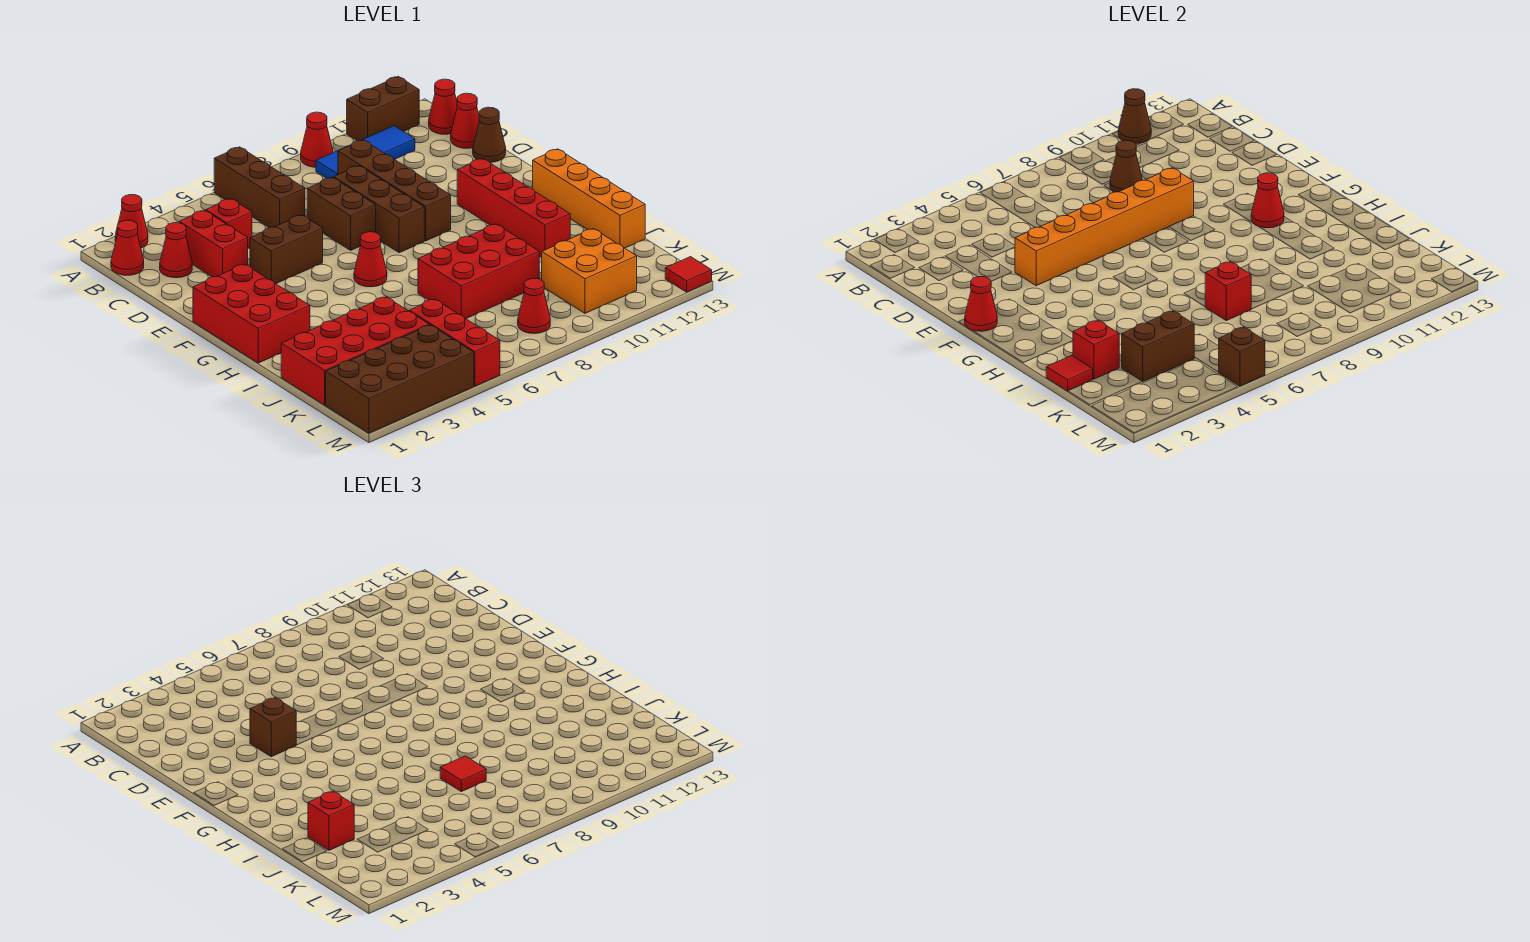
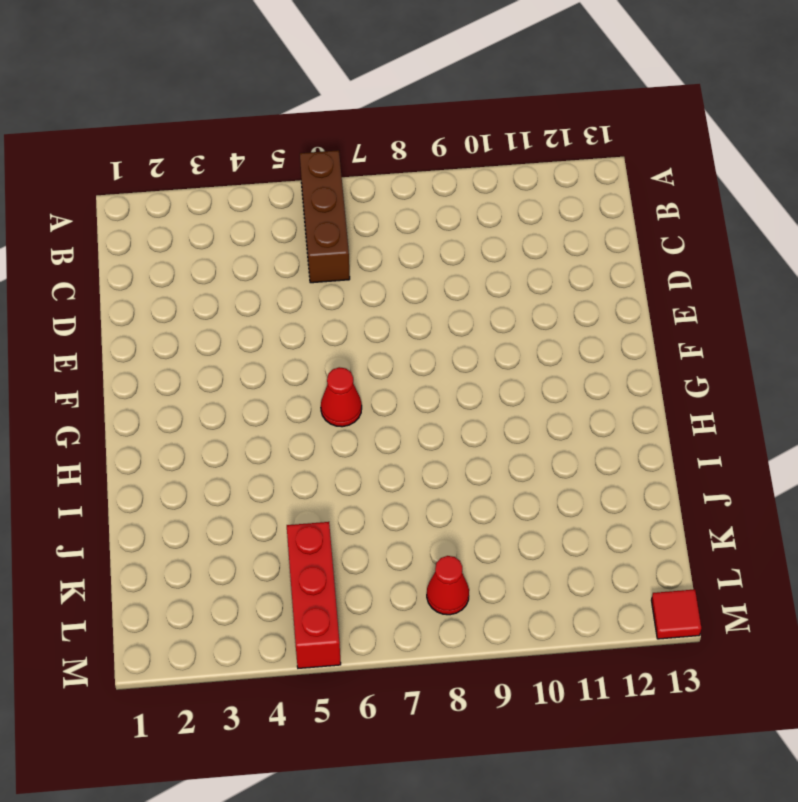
none -> red cone A2 level 1
none -> red cone A9 level 1
none -> brown brick A11:A12 level 1
none -> red cone B1 level 1

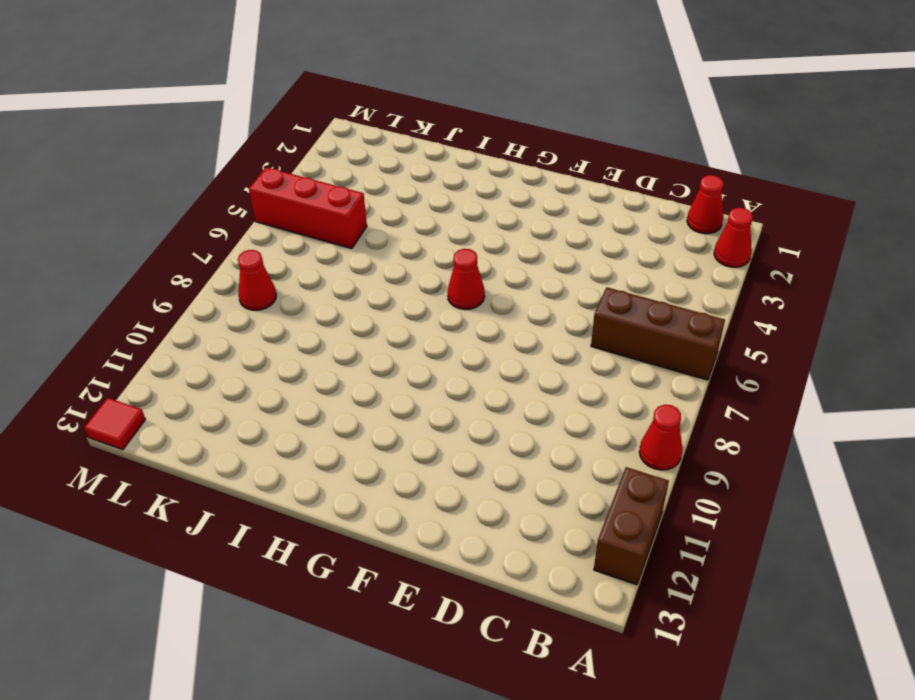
none -> blue tile B9:B11 level 1
none -> red cone B13 level 1
none -> red cone C2 level 1
none -> red brick C3:D3 level 1

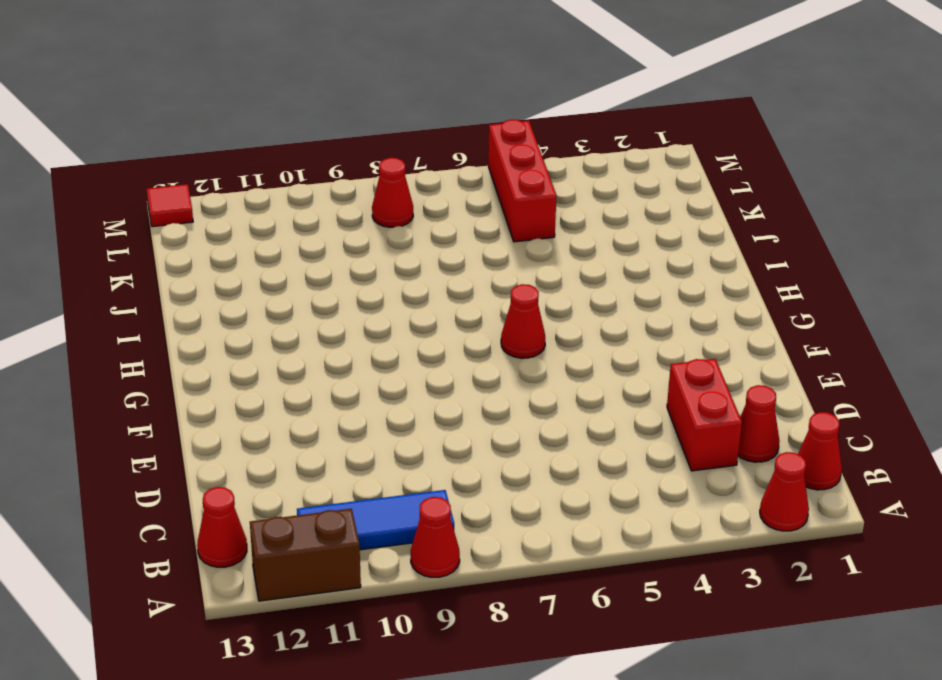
none -> brown brick A6:C6 level 1
none -> red brick C4 level 1
none -> brown brick C9:F9 level 1
none -> red cone C13 level 1

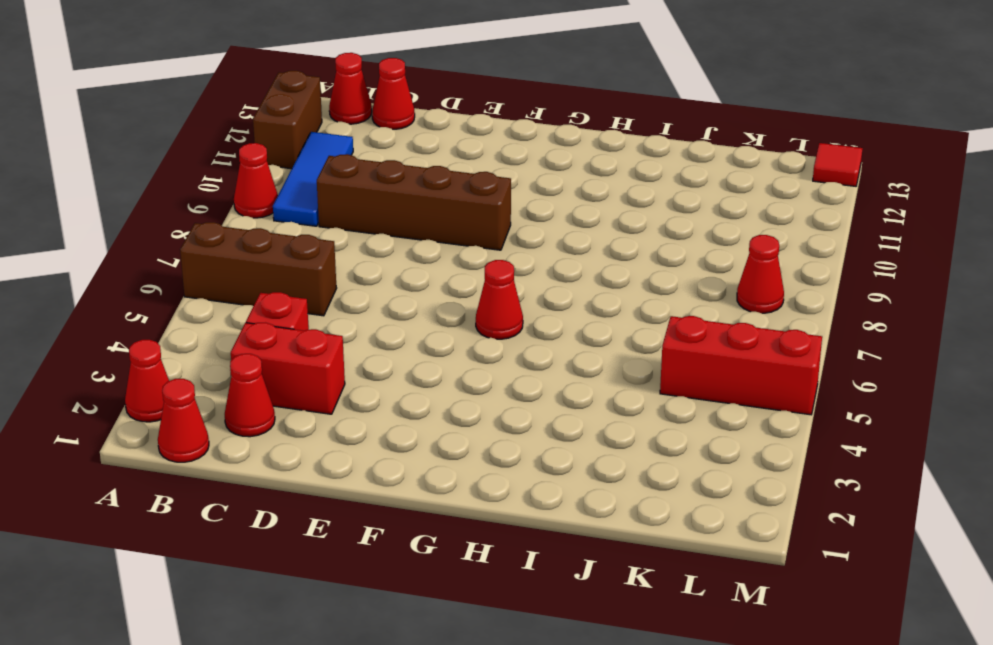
none -> brown brick D7:E7 level 1
none -> brown brick D8:F8 level 1
none -> brown cone D13 level 1
none -> brown brick E4:E5 level 1

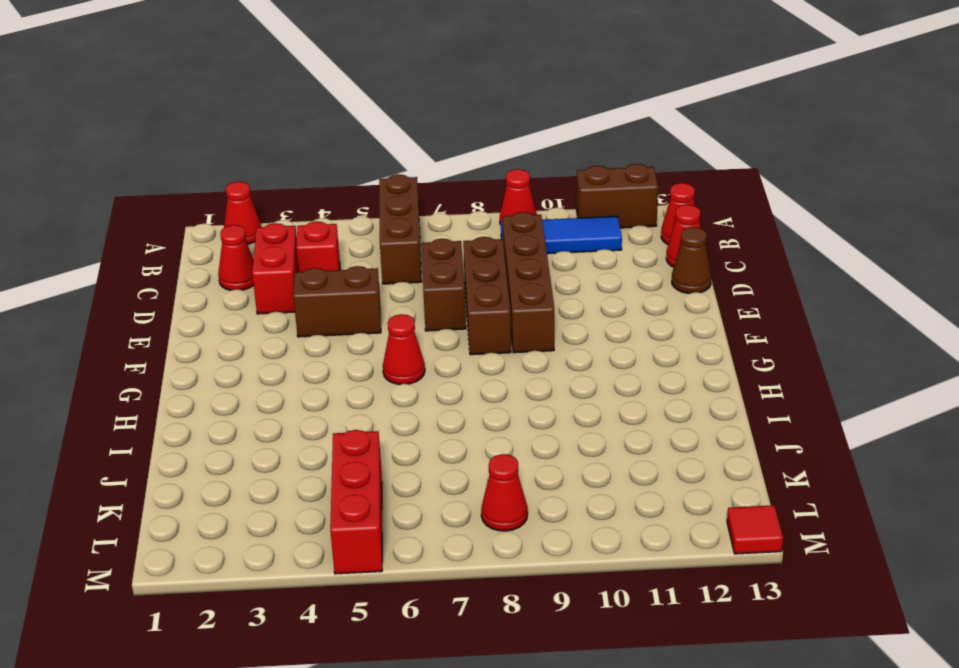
none -> red cone B1 level 1
none -> red brick F1:H2 level 1
none -> red brick F11:I11 level 1
none -> orange brick G13:J13 level 1

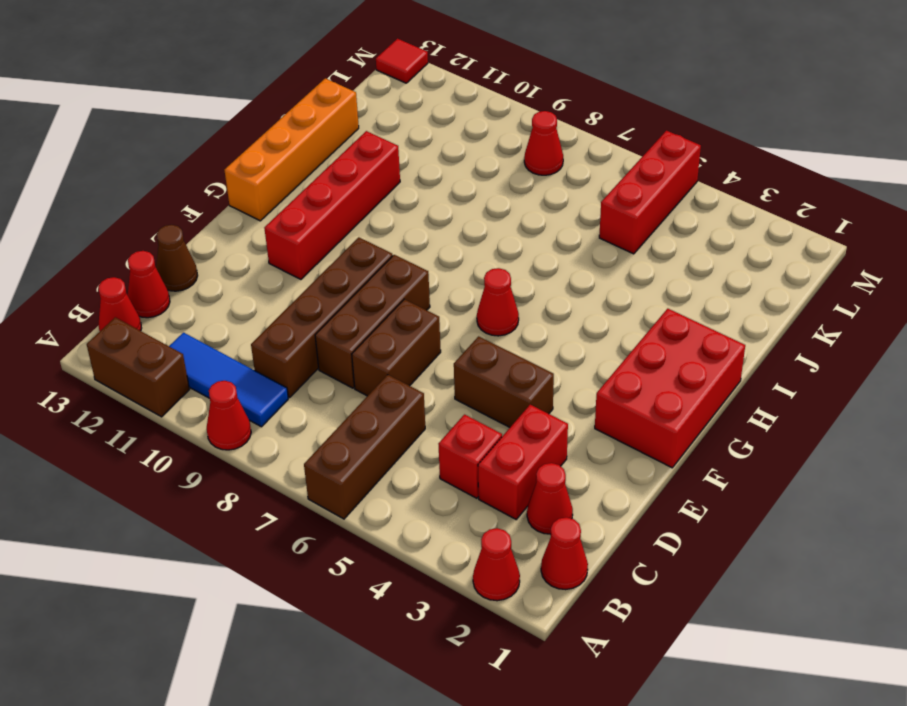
none -> red brick I7:J9 level 1
none -> red brick J1:K4 level 1
none -> orange brick K10:L11 level 1
none -> brown brick L1:M4 level 1

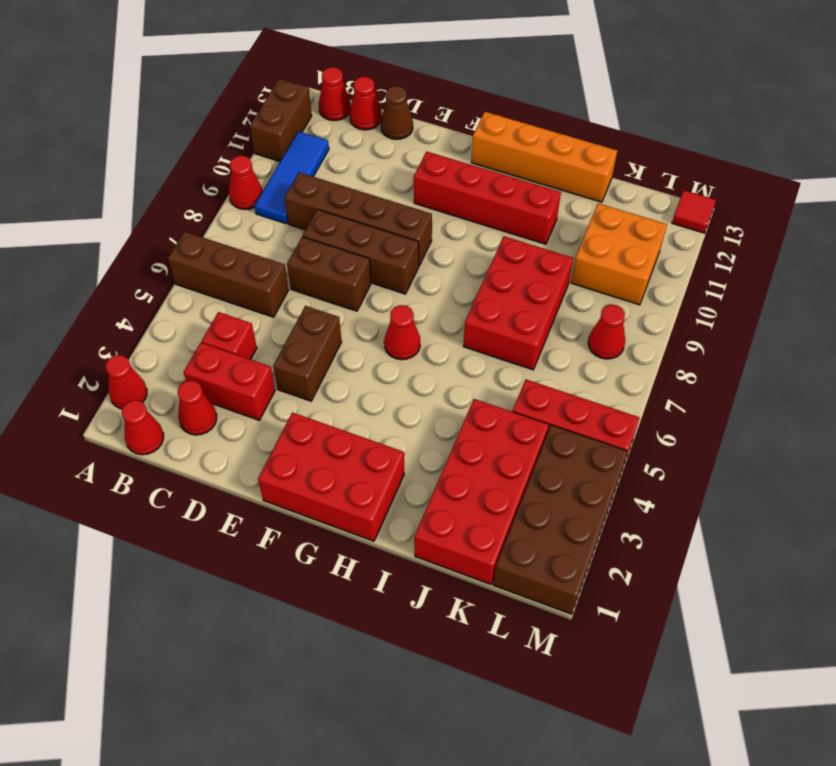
none -> brown cone A11 level 2
none -> brown cone C9 level 2
none -> orange brick E4:E9 level 2
none -> red cone F1 level 2

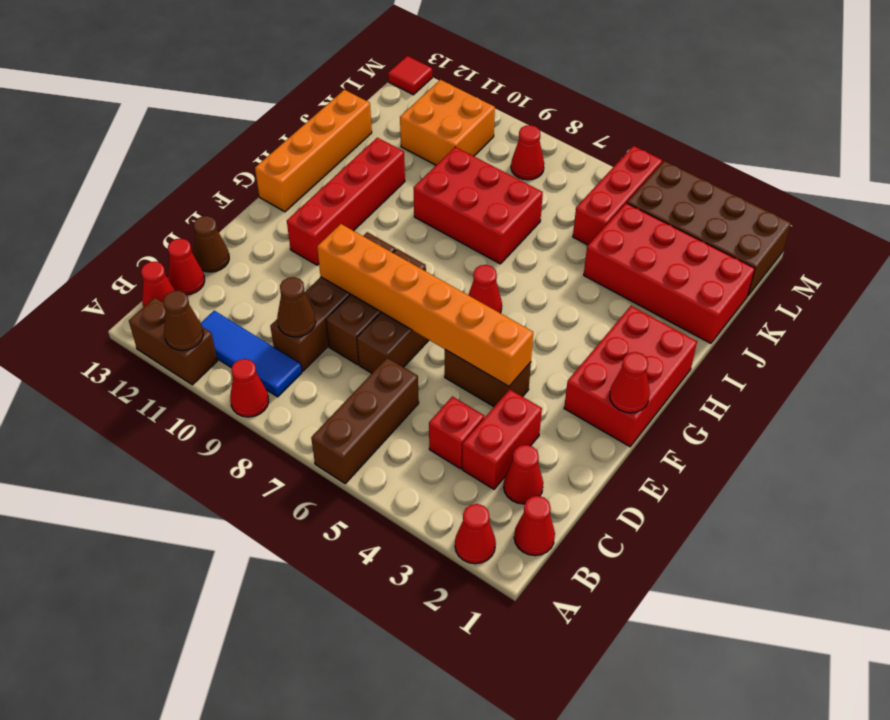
none -> red cone G11 level 2
none -> red tile J1 level 2
none -> red brick J2 level 2
none -> red brick J7 level 2

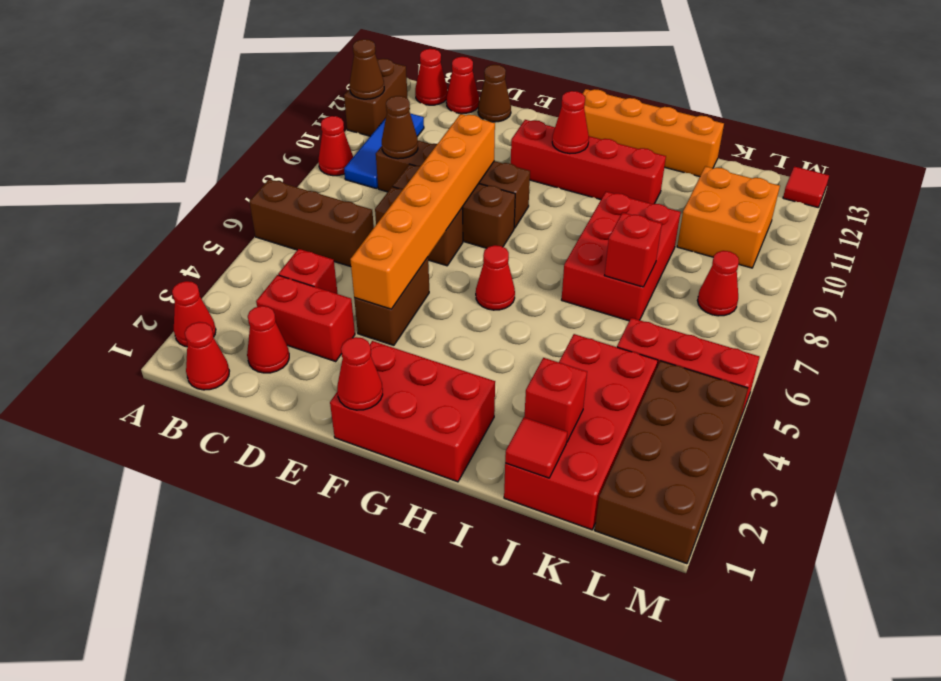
none -> brown brick K3:K4 level 2
none -> brown brick M5 level 2
none -> brown brick E4 level 3
none -> red brick J2 level 3

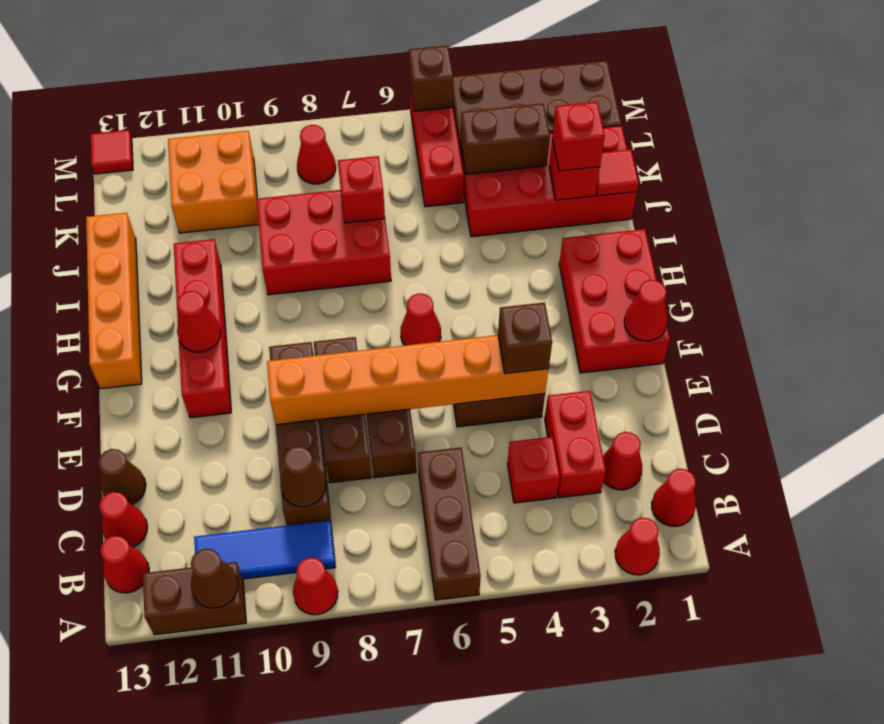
none -> red tile J7 level 3

